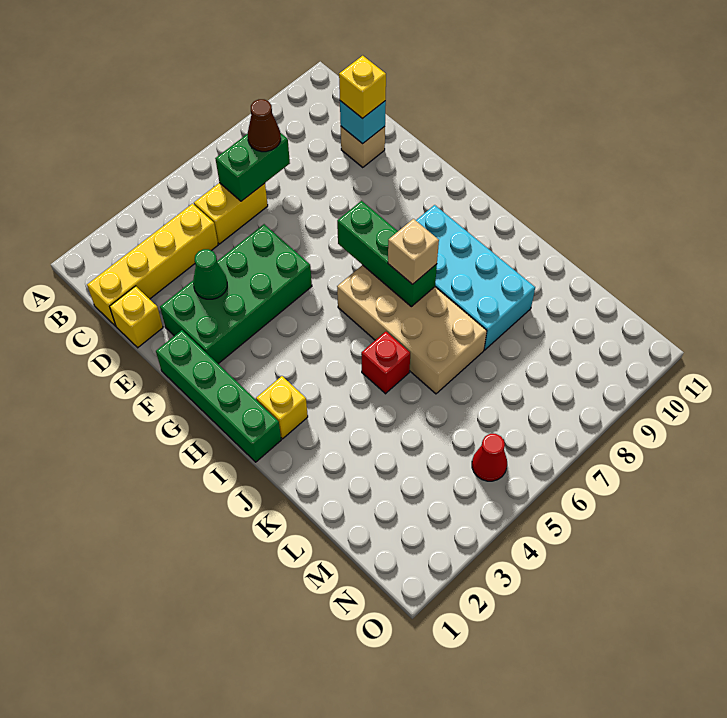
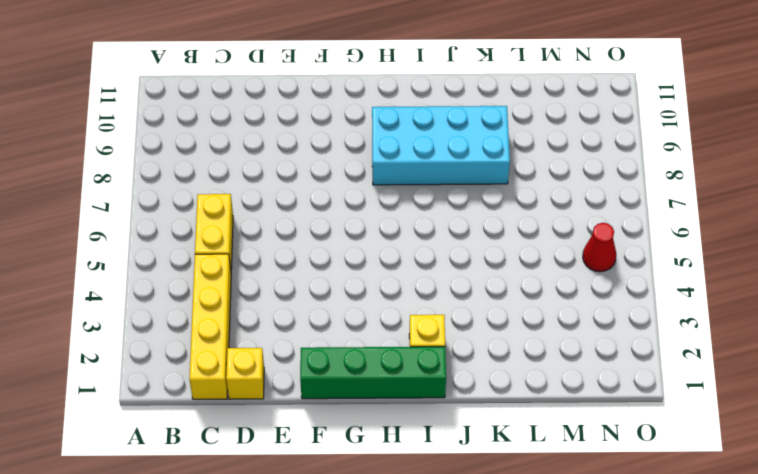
none -> tan brick D10 level 1
none -> green brick E2:F5 level 1
none -> tan brick H6:K7 level 1

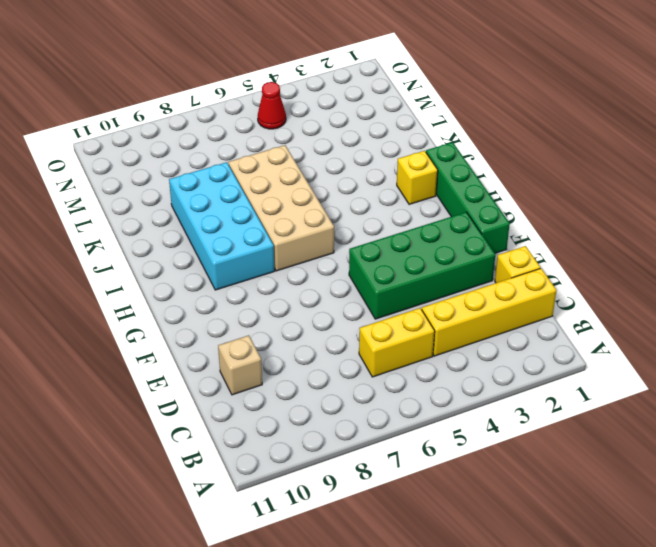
none -> red brick J5 level 1
none -> green brick C6:C7 level 2
none -> cyan brick D10 level 2

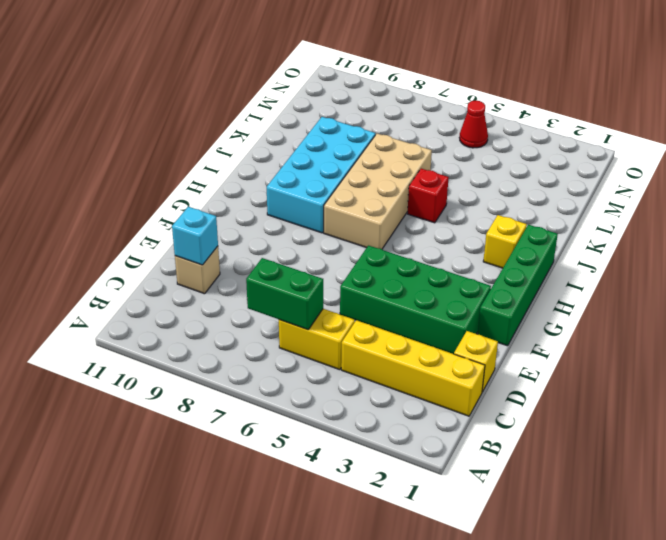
none -> green cone E3 level 2
none -> green brick G7:I7 level 2
none -> brown cone C7 level 3

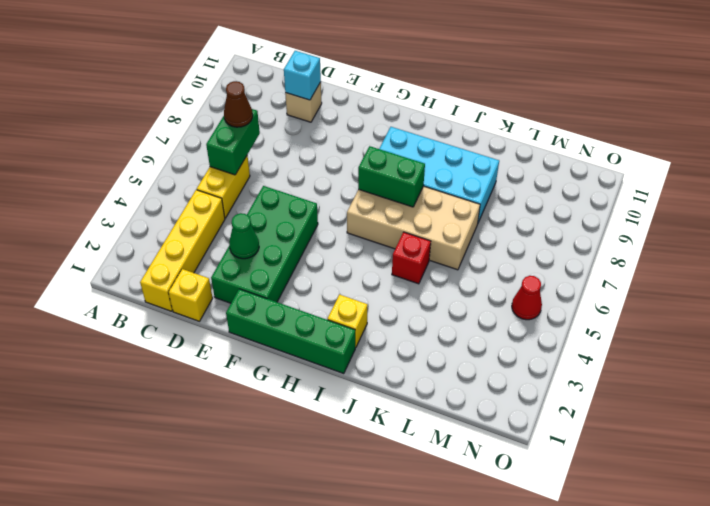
green brick H7:I7 level 2 -> green brick G7:I7 level 2
none -> yellow brick D10 level 3
none -> tan brick I7 level 3

